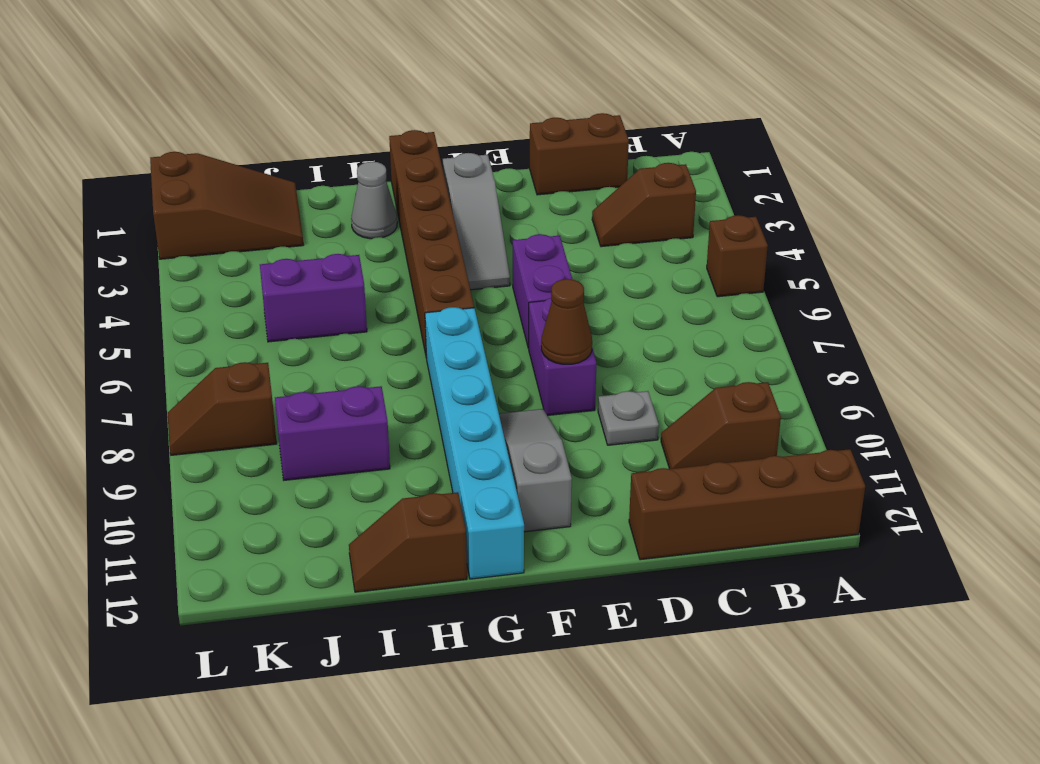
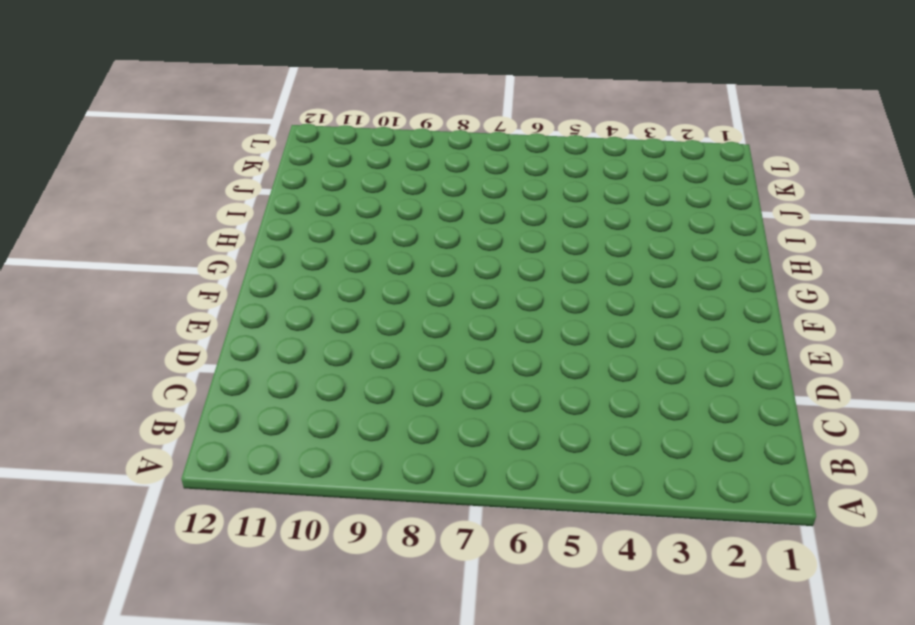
none -> brown brick A5 level 1
none -> brown brick A12:D12 level 1
none -> brown slope B3:C3 level 1 top B

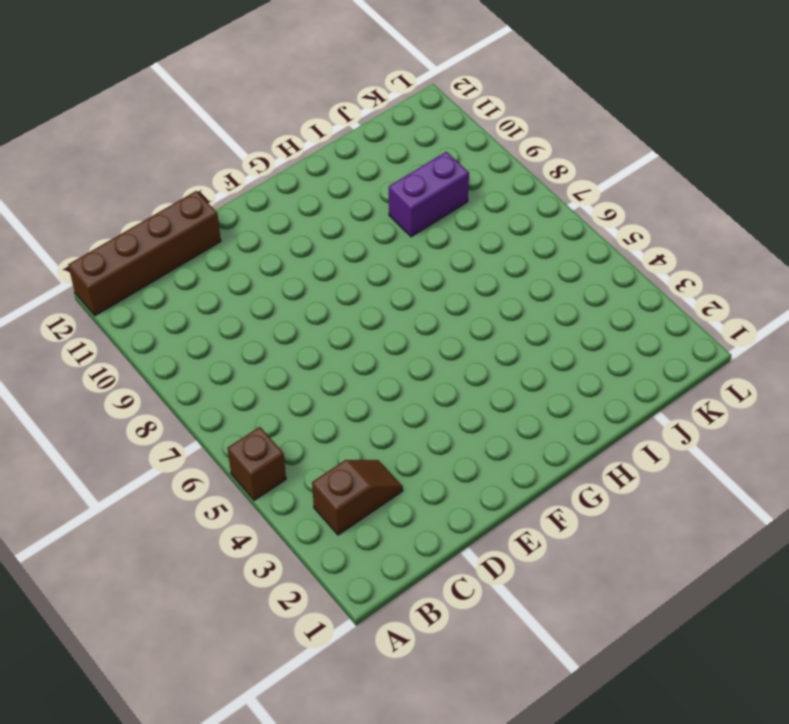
none -> brown slope B10:C10 level 1 top B
none -> brown brick C1:D1 level 1
none -> grey plate D9 level 1

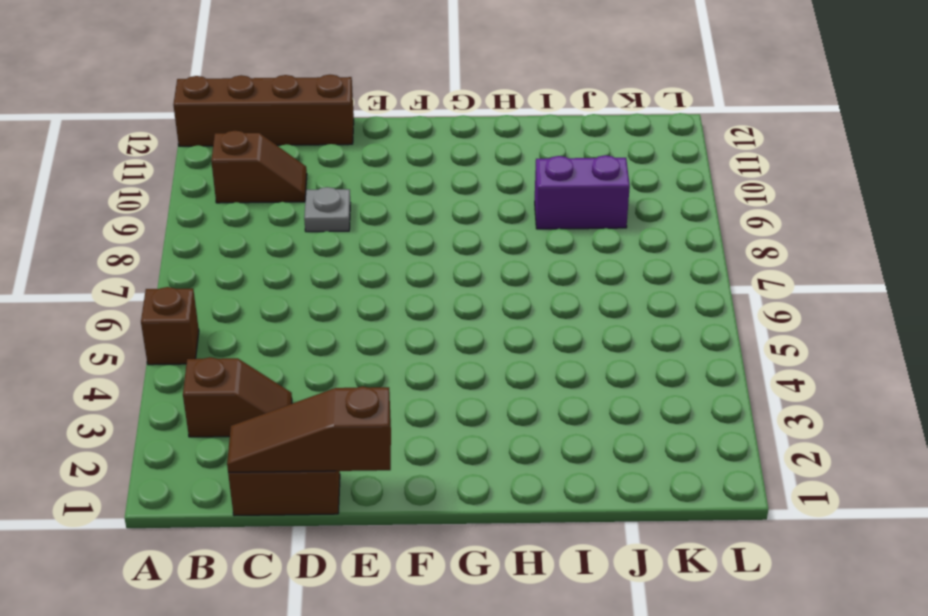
brown slope C1:E1 level 2 top E -> none
none -> purple brick E5:E6 level 1
none -> purple brick E7:E8 level 1
none -> grey slope F2:F4 level 1 top 2

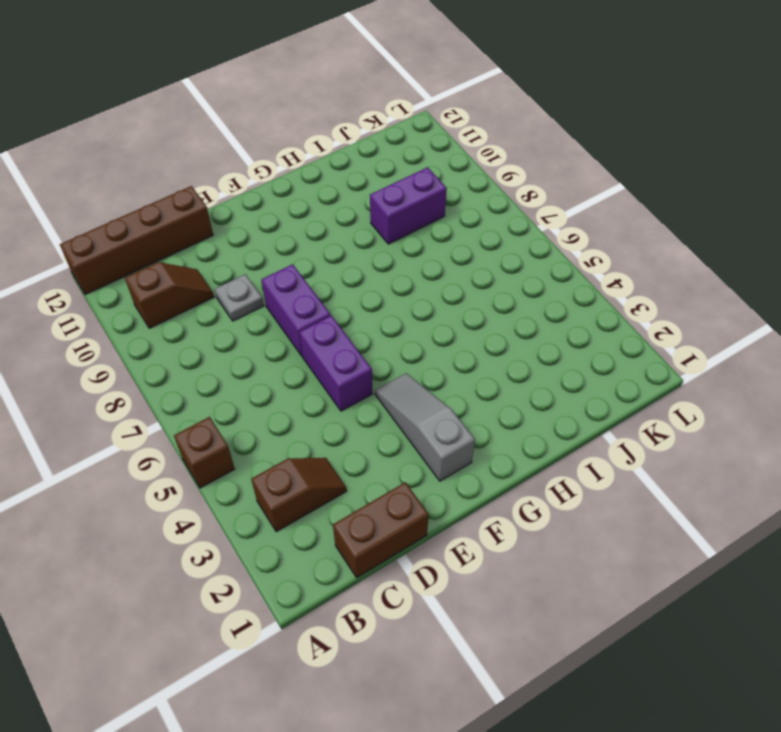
none -> grey slope F9:F11 level 1 top 11
none -> brown brick G1:G6 level 1
none -> cyan brick G7:G12 level 1

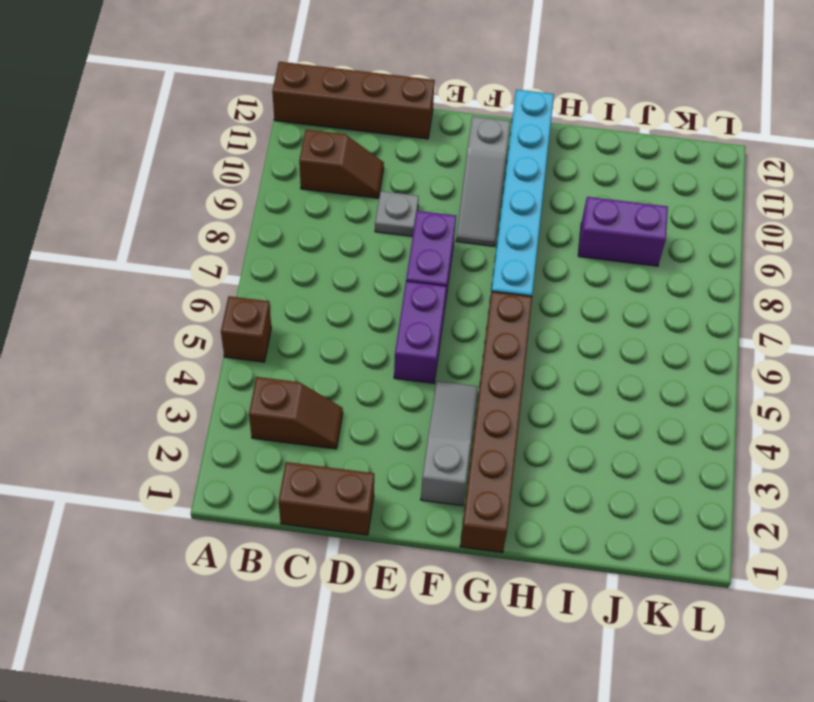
none -> grey cone H2 level 1
none -> brown slope H12:I12 level 1 top H
none -> purple brick I5:J5 level 1

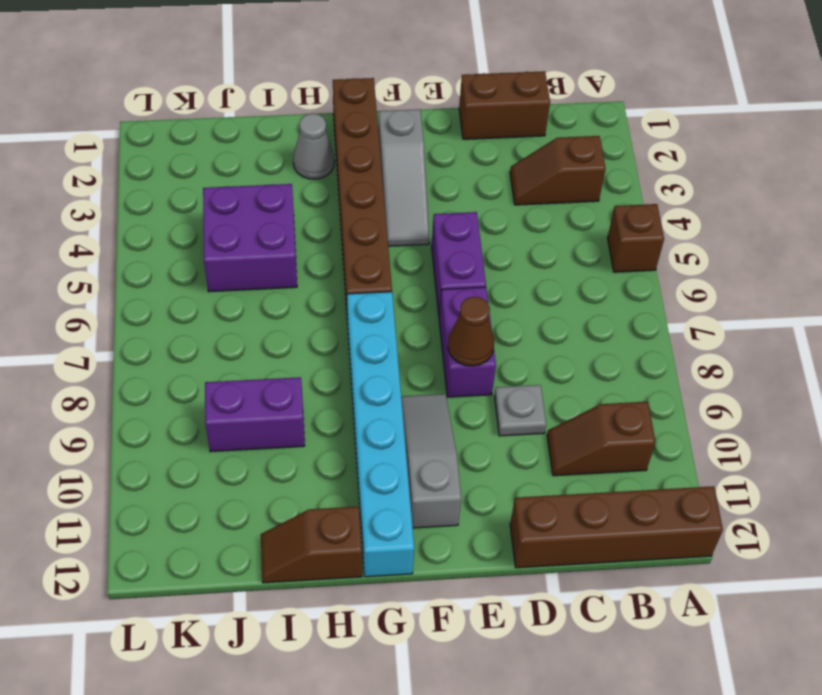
purple brick I4:J5 level 1 -> purple brick I5:J5 level 1
none -> brown slope J1:L2 level 1 top L
none -> brown slope K8:L8 level 1 top K

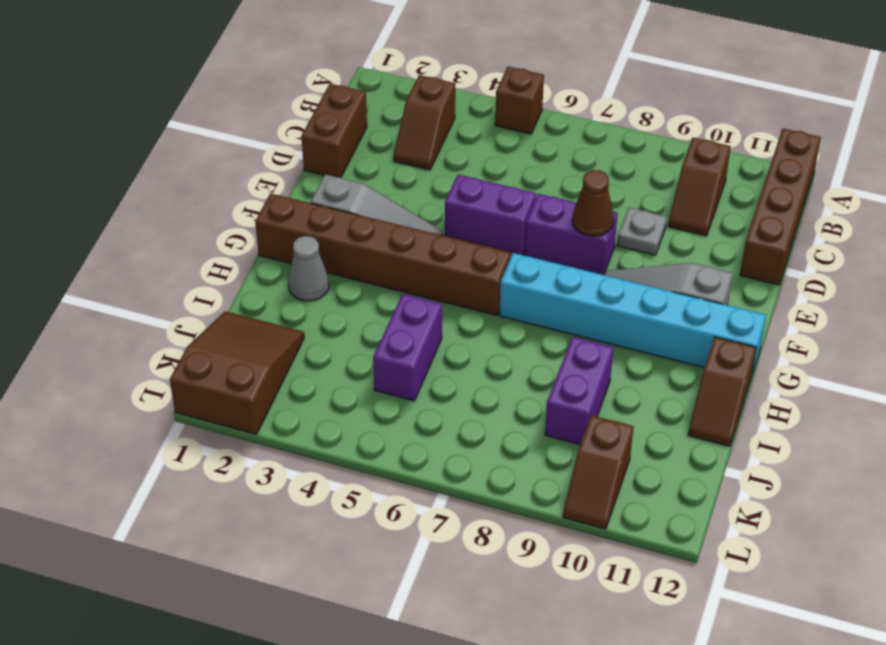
brown slope K10:L10 level 1 top K -> brown slope K8:L8 level 1 top K

